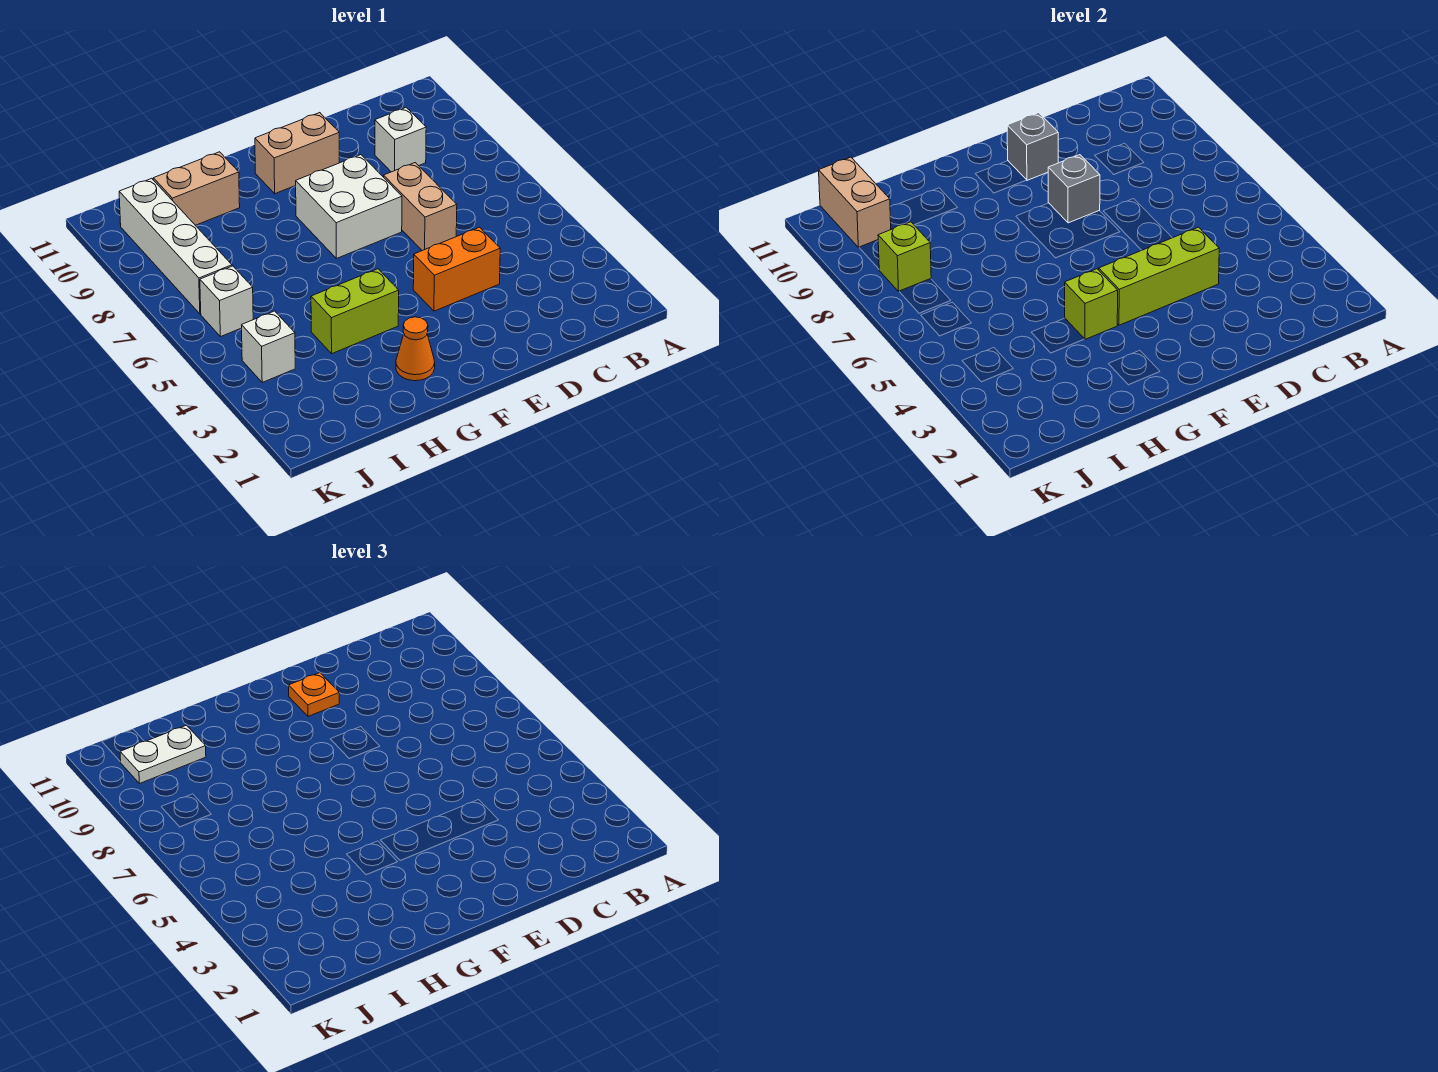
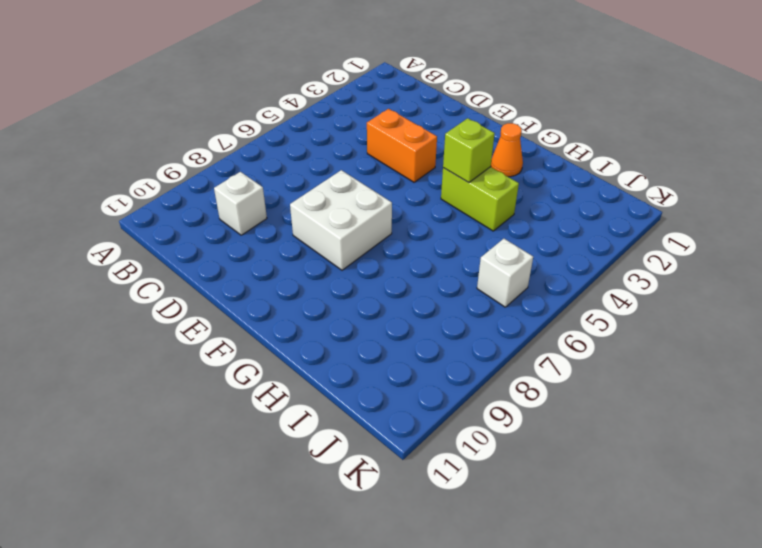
none -> tan brick D6:D7 level 1
none -> tan brick E10:F10 level 1
none -> tan brick H10:I10 level 1

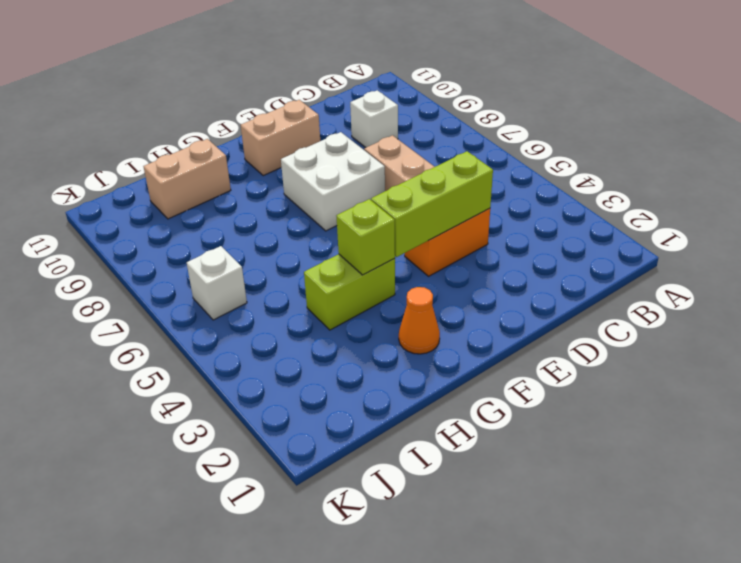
none -> white brick J4 level 1
none -> white brick J7:J10 level 1
none -> grey brick E8 level 2

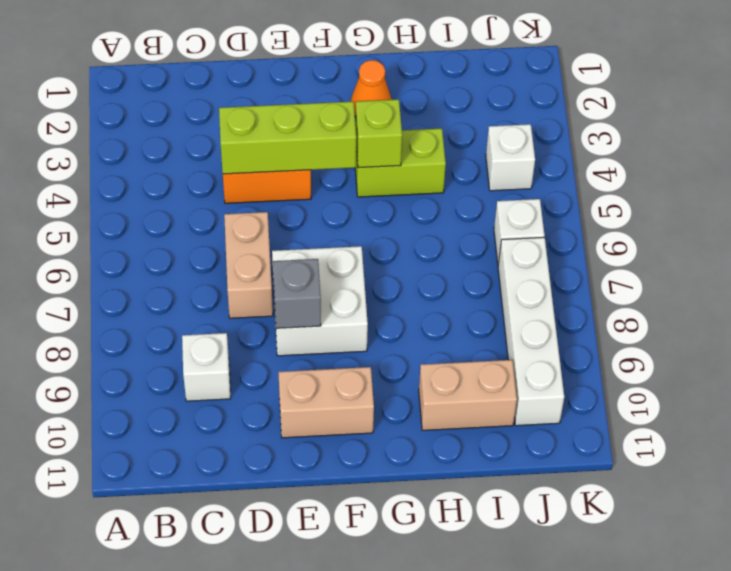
none -> grey brick E10 level 2
none -> lime brick J8 level 2
none -> tan brick J10:J11 level 2

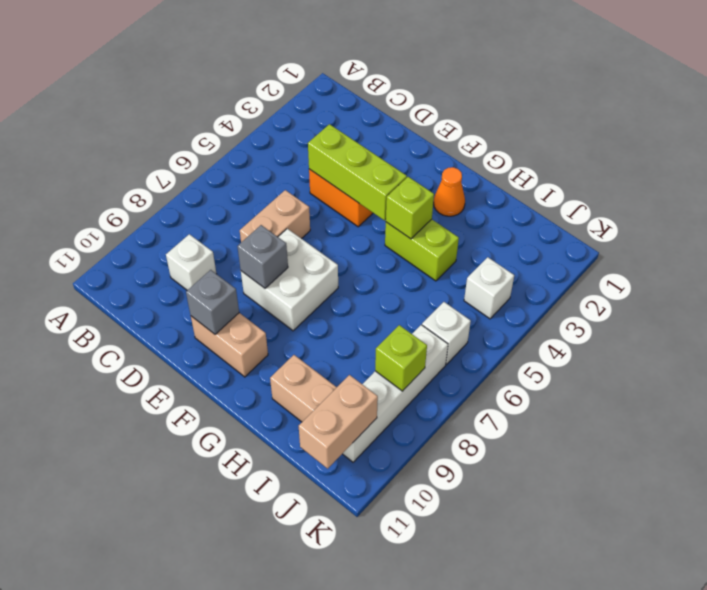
none -> orange plate E10 level 3
none -> white plate I10:J10 level 3

